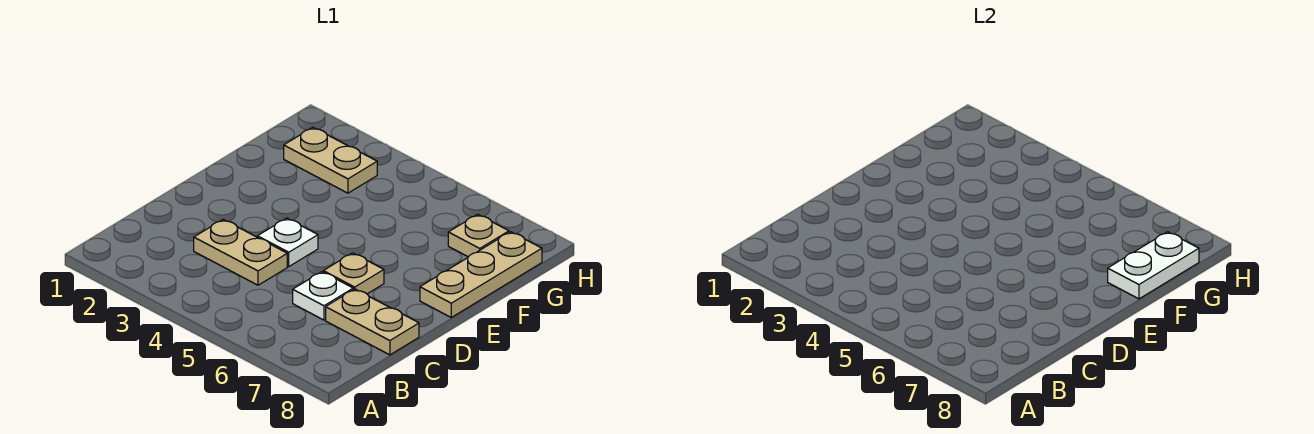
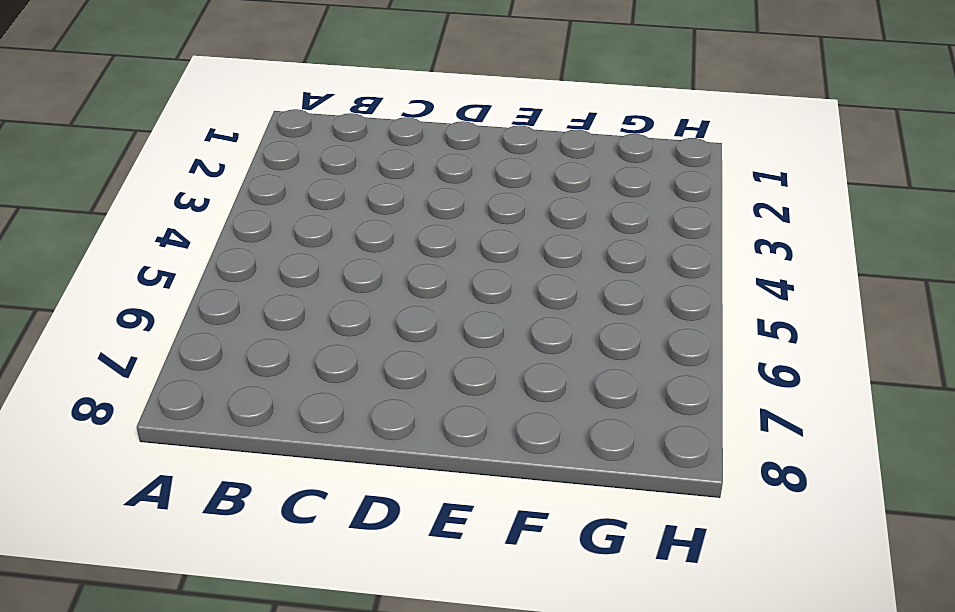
none -> tan plate C3:C4 level 1
none -> white plate C6 level 1

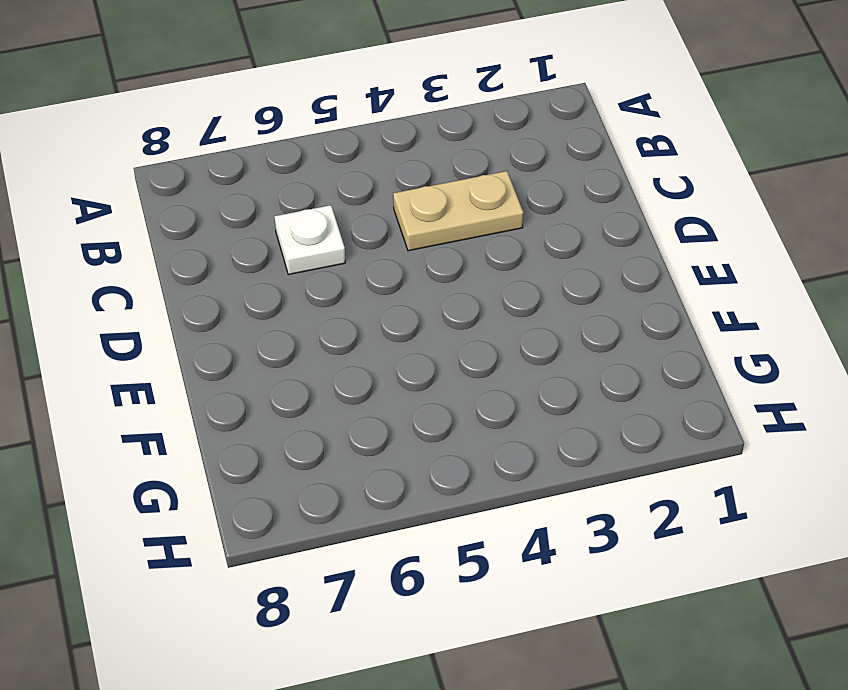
none -> tan plate C7:C8 level 1
none -> white plate D4 level 1

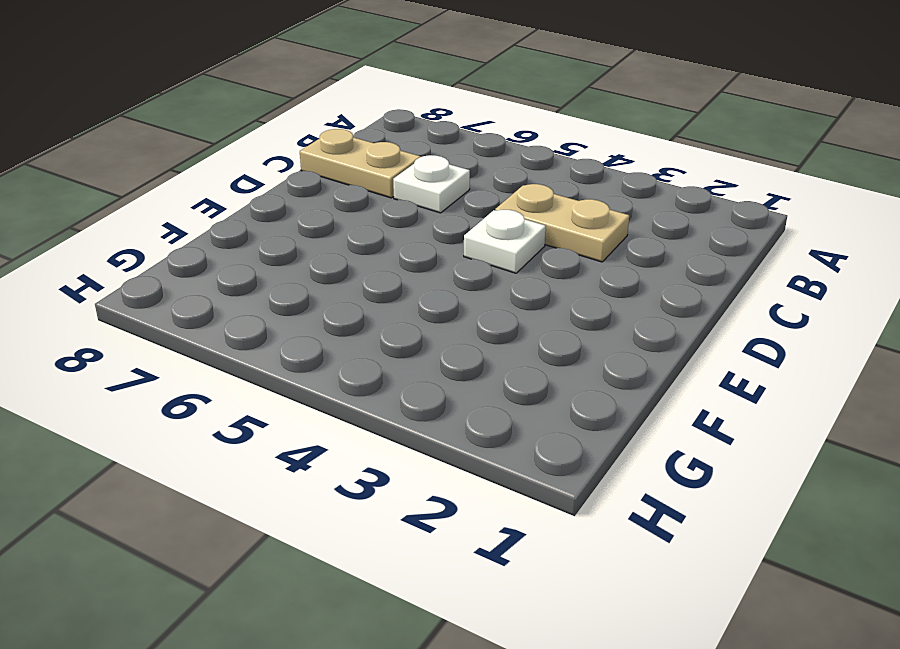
none -> tan plate D6 level 1
none -> tan plate E8:G8 level 1

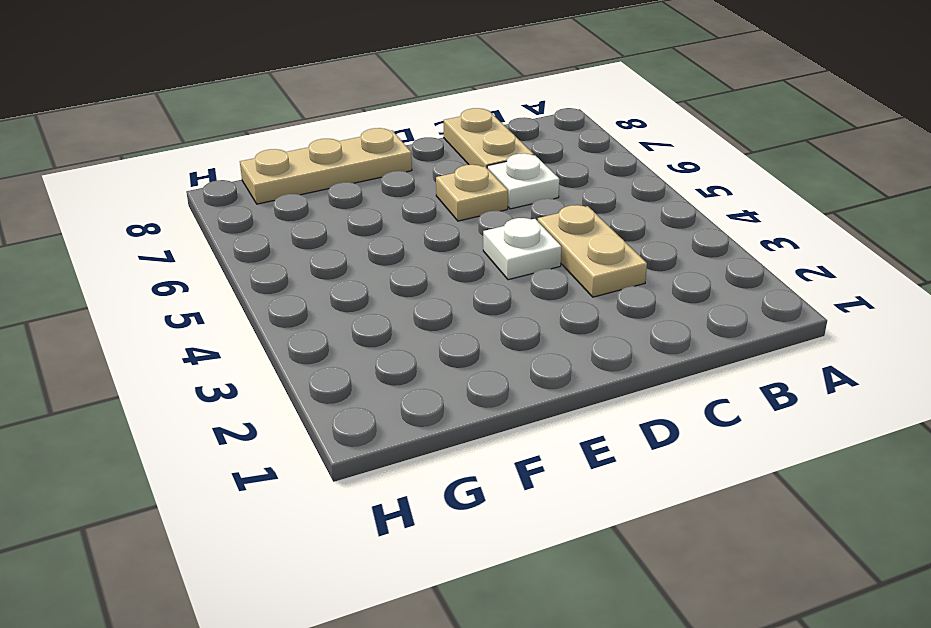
none -> tan plate G2:G3 level 1
none -> tan plate G7 level 1

